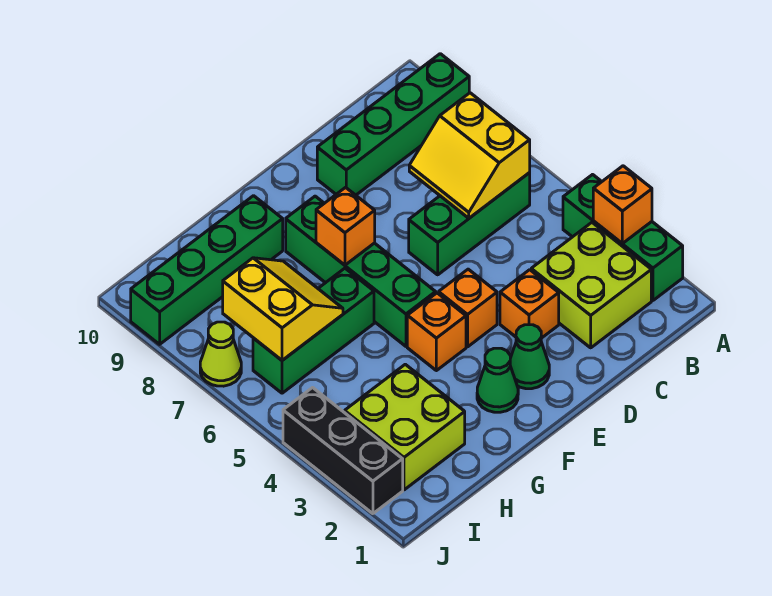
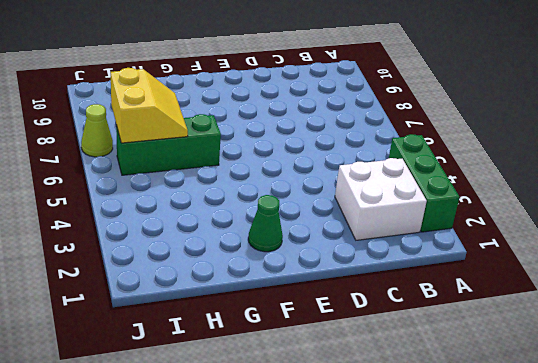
white brick B2:C3 level 1 -> lime brick B2:C3 level 1
none -> green brick A9:D9 level 1
none -> green brick B6:D6 level 1
none -> orange brick D3 level 1

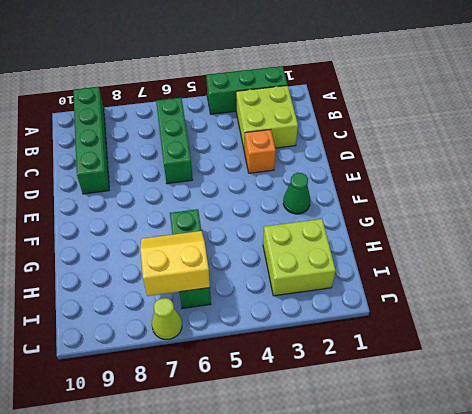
none -> green cone E2 level 1
none -> orange brick E4 level 1
none -> orange brick F4 level 1

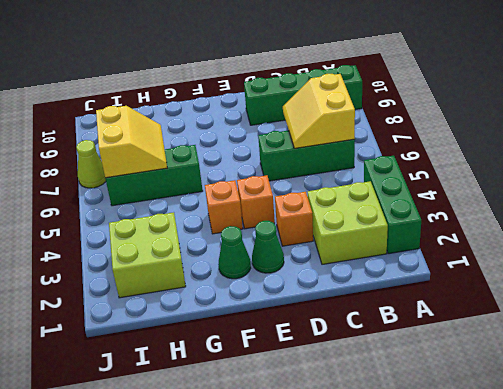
none -> green brick F5:F8 level 1
none -> green brick G9:J9 level 1
none -> black brick J2:J4 level 1

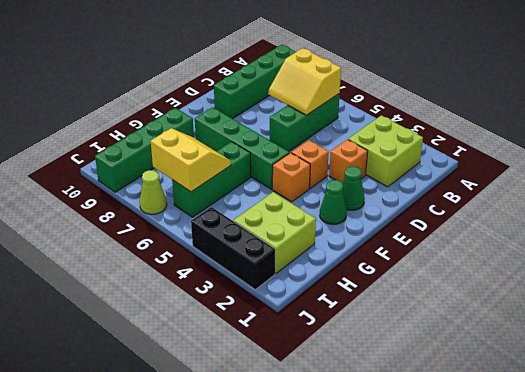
none -> green brick A2:A4 level 1
none -> orange brick A3 level 2
none -> orange brick F7 level 2

